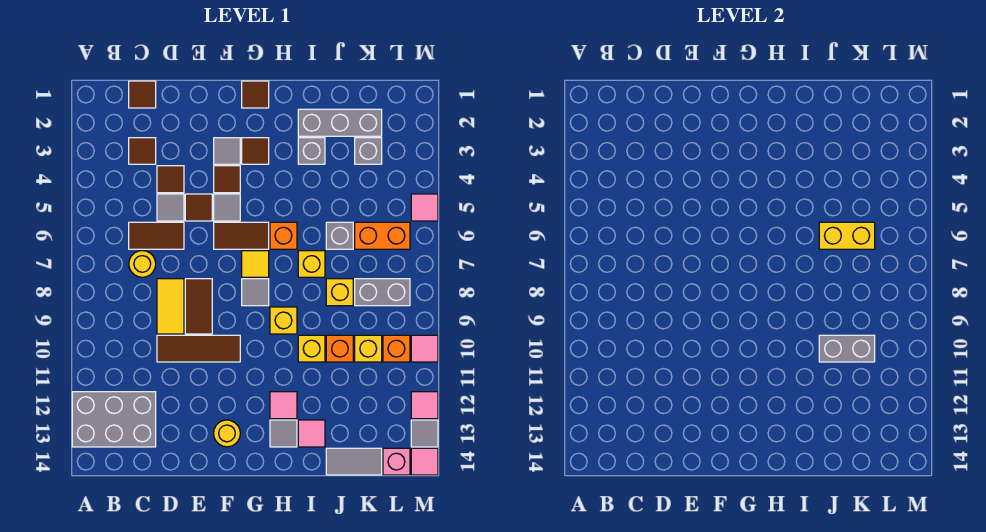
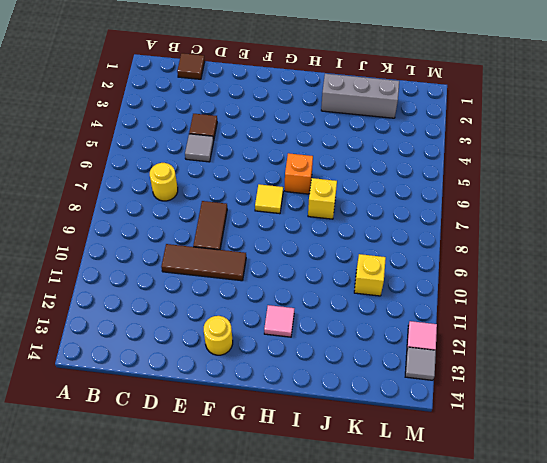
none -> grey brick A12:C13 level 1
none -> brown tile C3 level 1
none -> brown tile C6:D6 level 1
none -> yellow tile D8:D9 level 1

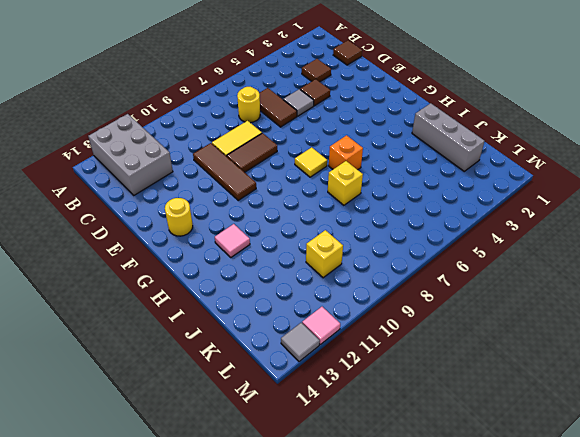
none -> brown tile E5 level 1
none -> grey tile F3 level 1
none -> brown tile F4 level 1
none -> grey tile F5 level 1

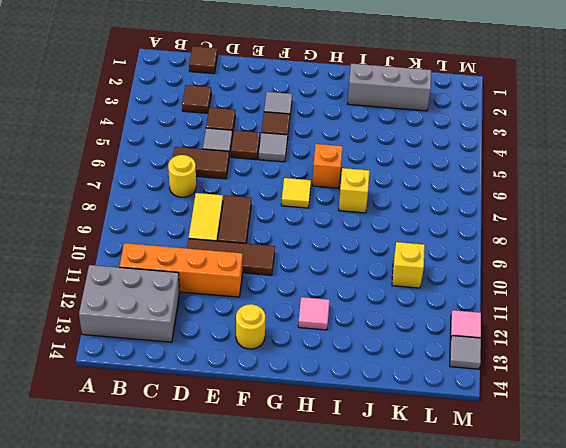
orange brick B11:E11 level 1 -> none
none -> brown tile F6:G6 level 1
none -> brown tile G1 level 1
none -> brown tile G3 level 1
none -> grey tile G8 level 1

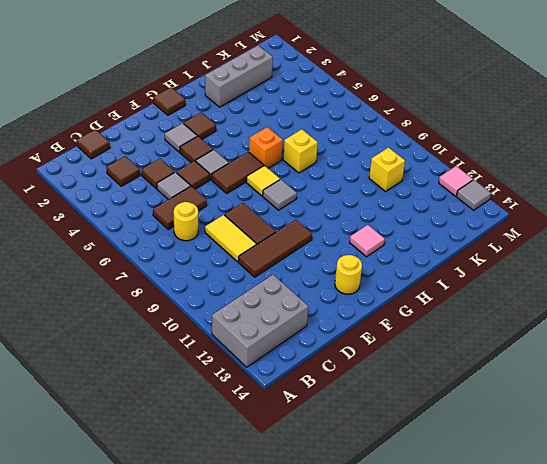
none -> yellow brick H9 level 1
none -> grey tile H13 level 1
none -> grey brick I3 level 1
none -> yellow brick I10 level 1

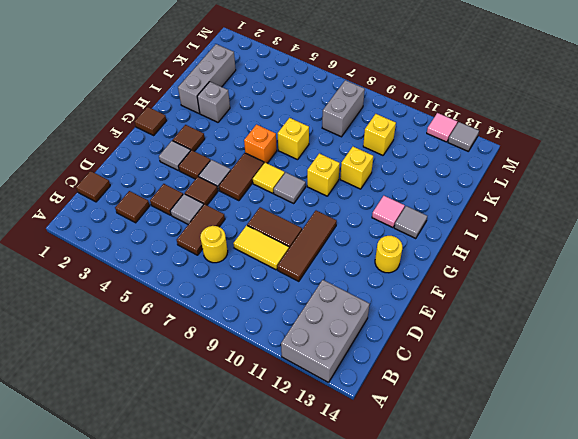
none -> pink tile I13 level 1
none -> grey brick J6 level 1
none -> yellow brick J8 level 1
none -> orange brick J10 level 1

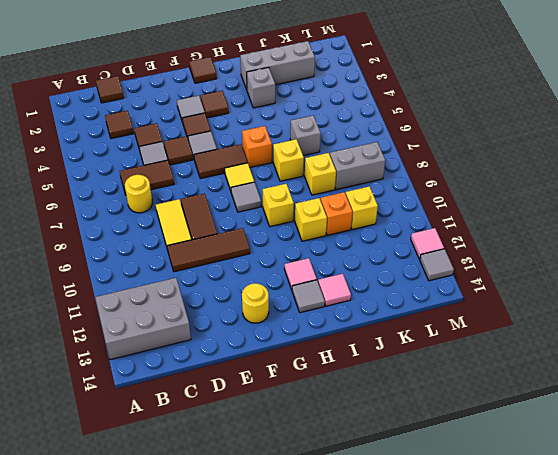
none -> grey tile J14:K14 level 1
none -> grey brick K3 level 1
none -> orange brick K6:L6 level 1
none -> orange brick L10 level 1

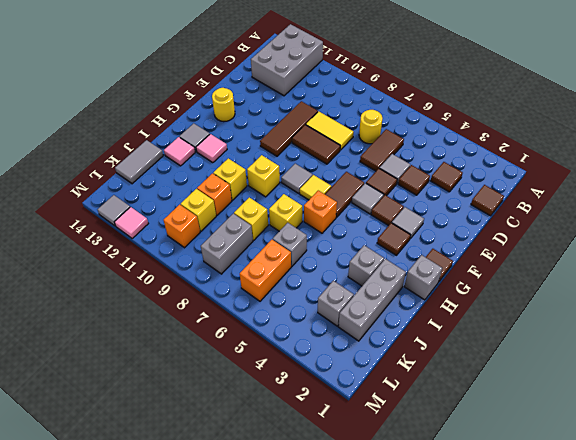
grey brick H1 level 1 -> none
none -> pink brick L14 level 1
none -> pink tile M5 level 1
none -> pink tile M10 level 1
none -> pink tile M14 level 1

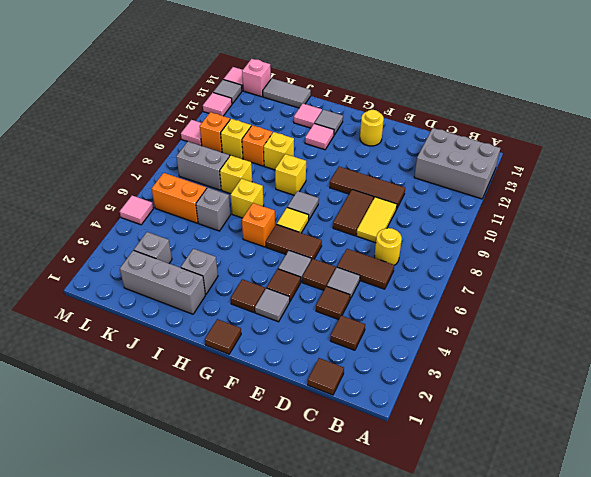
none -> yellow brick J6:K6 level 2
none -> grey brick J10:K10 level 2

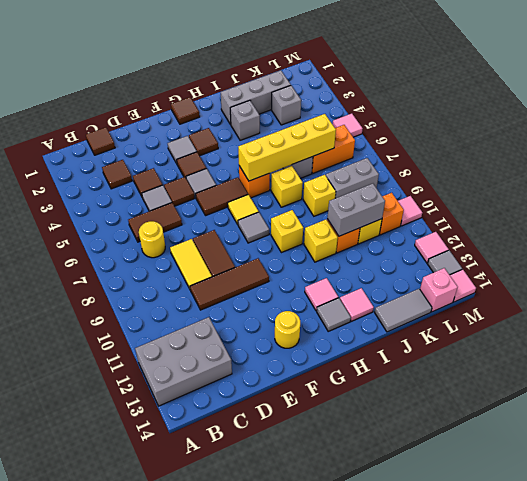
yellow brick H6:K6 level 2 -> yellow brick J6:K6 level 2

